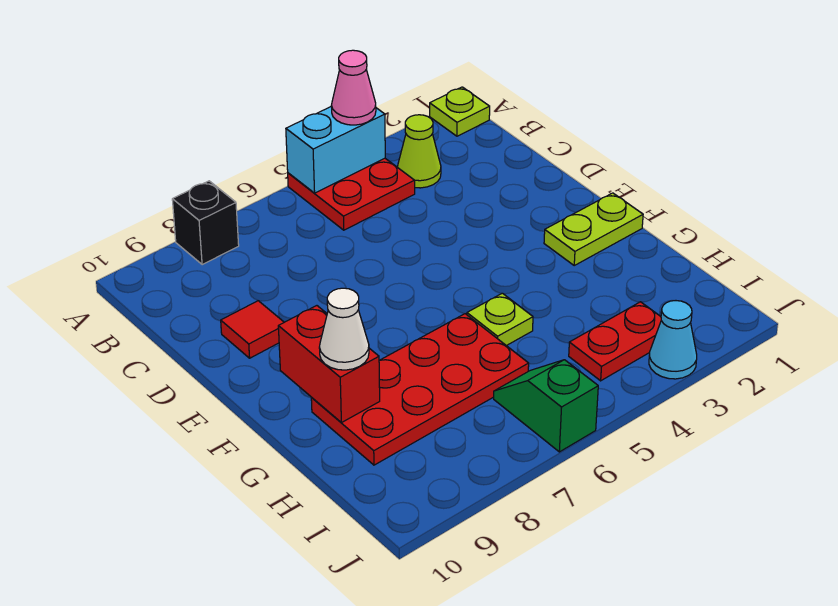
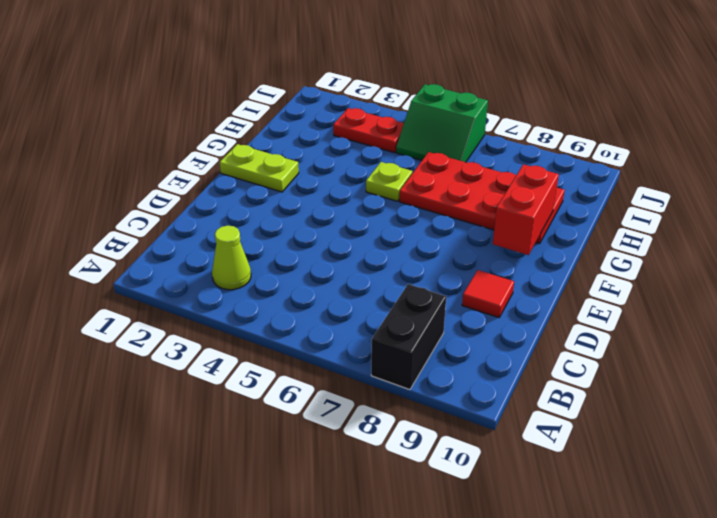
black brick A8:B8 level 1 -> black brick A8 level 1
green slope I5:J6 level 1 top J -> green slope I6:J6 level 1 top J
none -> lime plate A1 level 1
none -> red plate A4:B5 level 1
none -> cyan cone J3 level 1

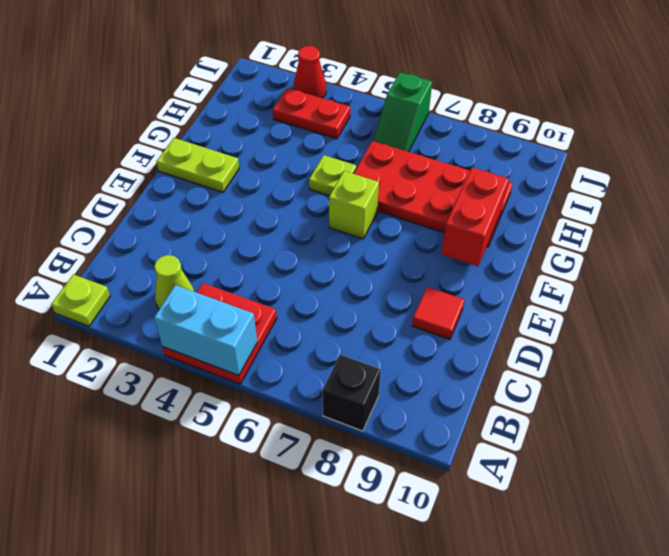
lime brick F6 level 1 -> none
red cone J3 level 1 -> cyan cone J3 level 1
none -> pink cone A4 level 3
none -> white cone G9 level 3

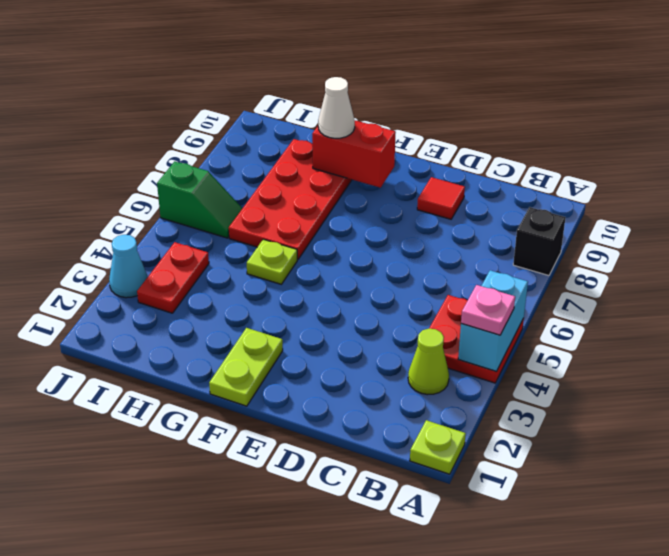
pink plate A4 level 3 -> pink cone A4 level 3

